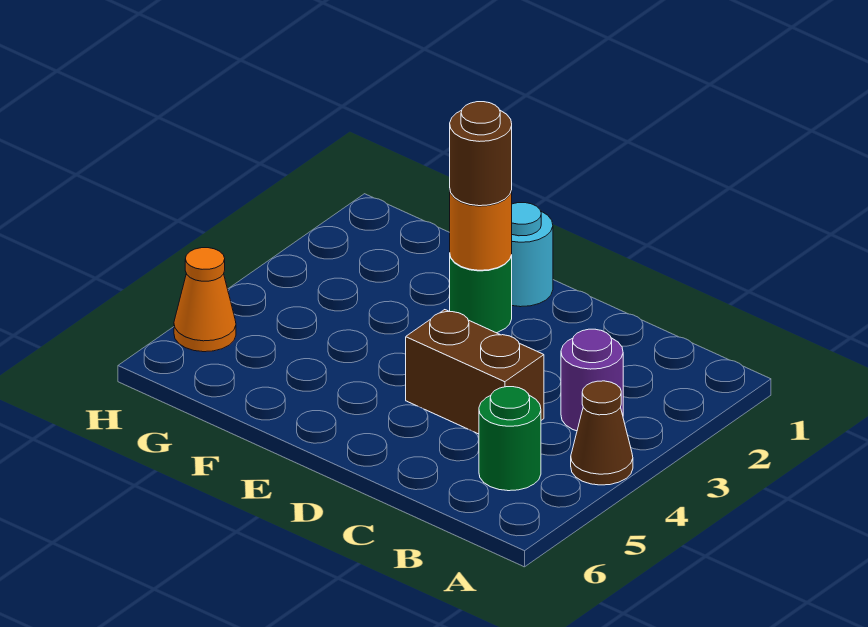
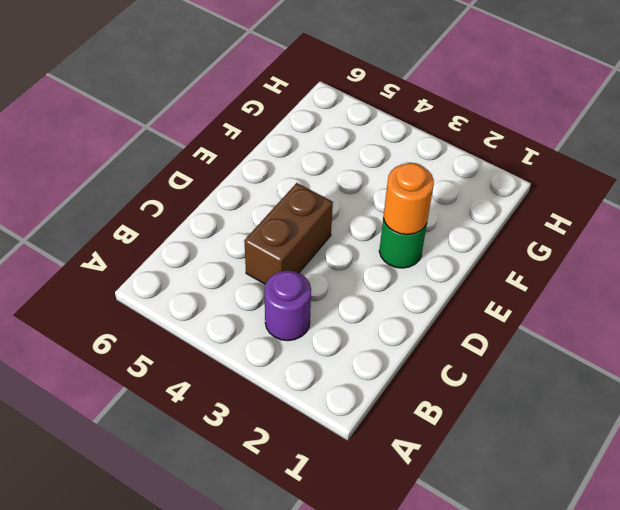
none -> brown cone A4 level 1
none -> green round brick B5 level 1

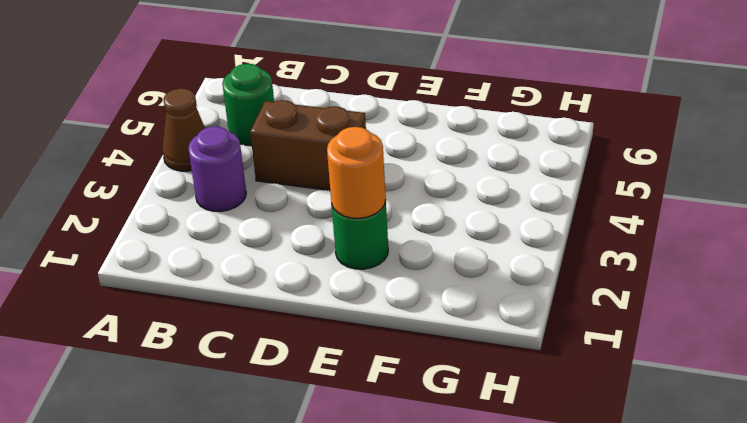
none -> cyan round brick E1 level 1
none -> orange cone H5 level 1

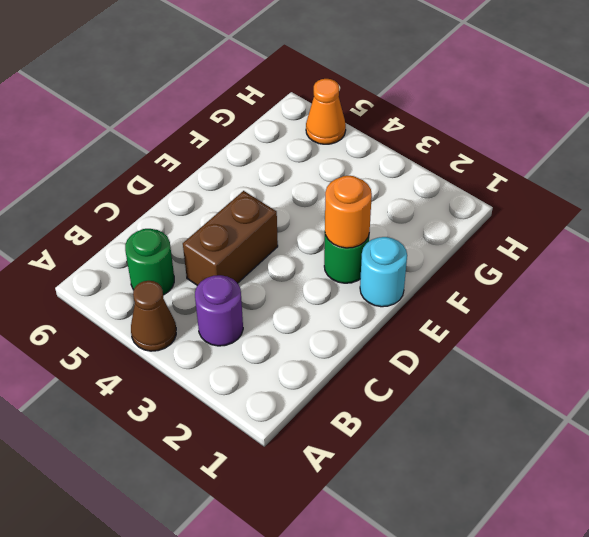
none -> brown round brick E2 level 3

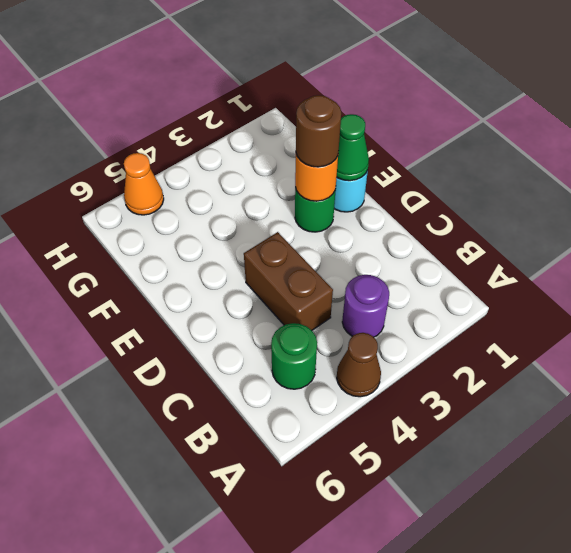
green cone E1 level 2 -> none

